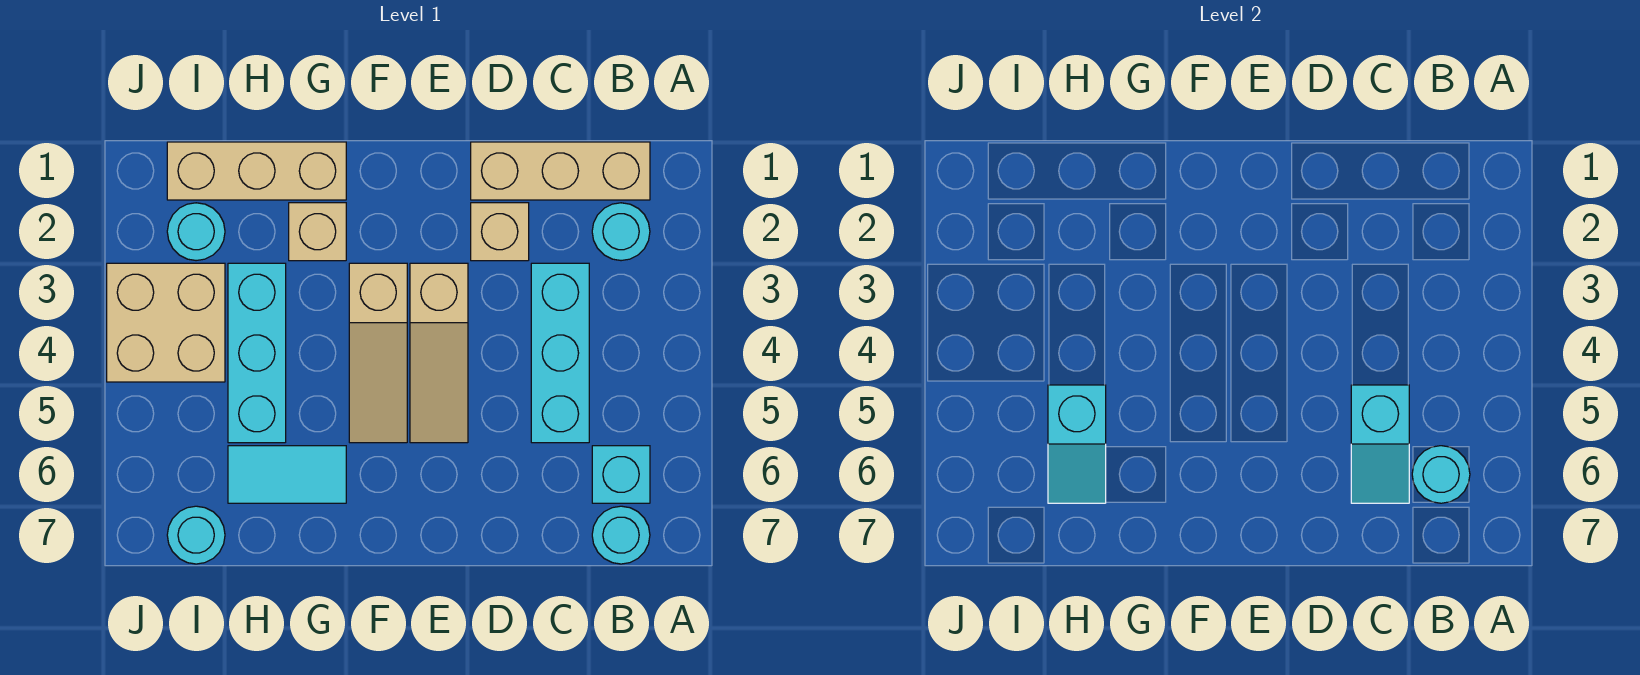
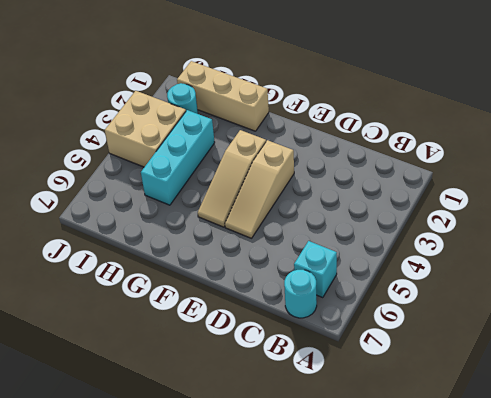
none -> tan brick B1:D1 level 1
none -> cyan round brick B2 level 1
none -> cyan brick C3:C5 level 1

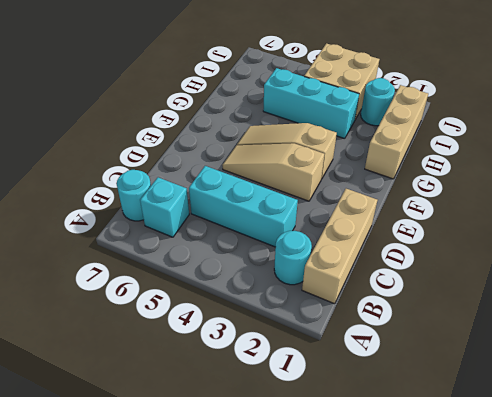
none -> tan brick D2 level 1
none -> tan brick G2 level 1
none -> cyan tile G6:H6 level 1

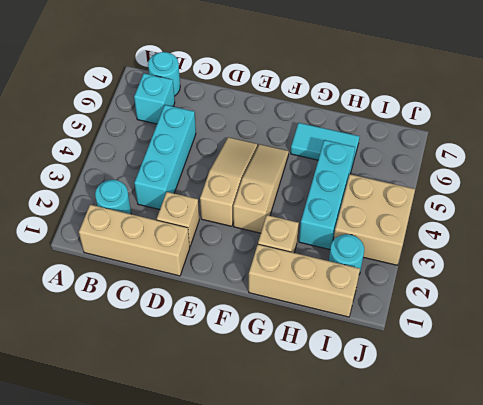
none -> cyan round brick I7 level 1
none -> cyan round brick B6 level 2
none -> cyan slope C5:C6 level 2 top 5

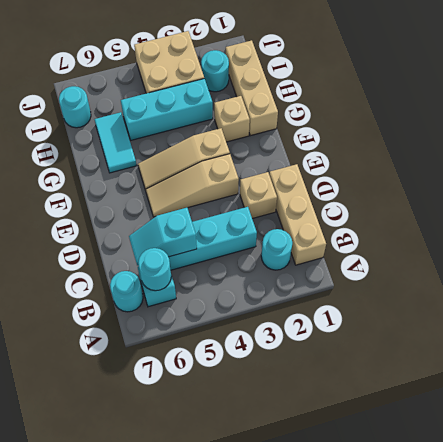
none -> cyan slope H5:H6 level 2 top 5

